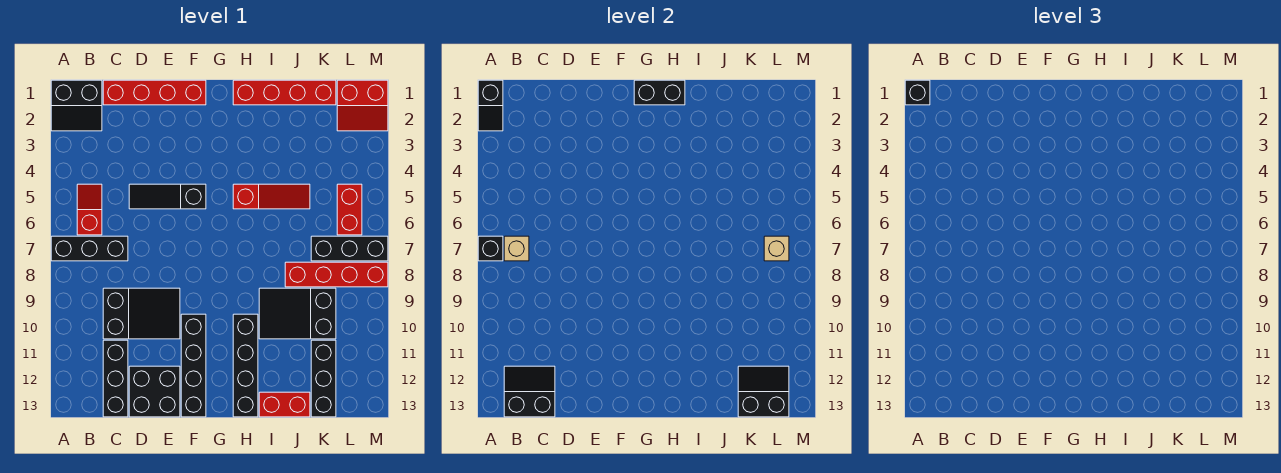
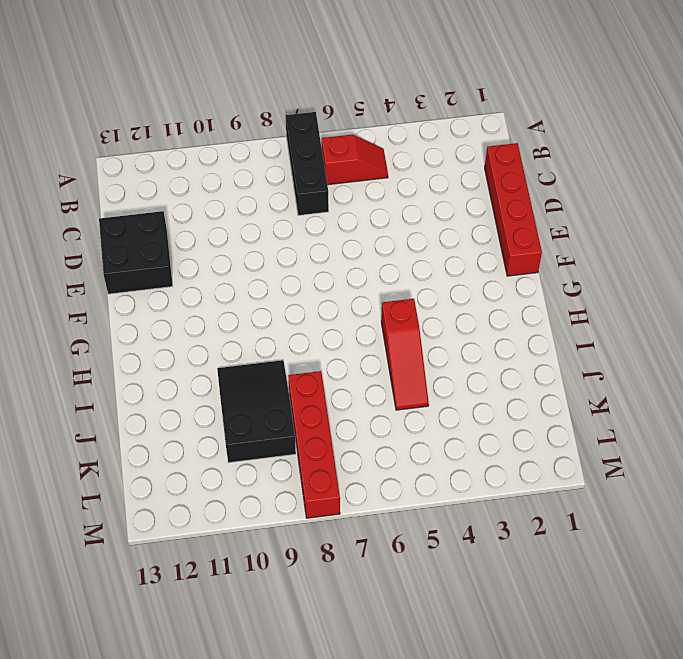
none -> black slope A1:B2 level 1 top 1
none -> black slope C9:E10 level 1 top C
none -> black brick C11:C13 level 1

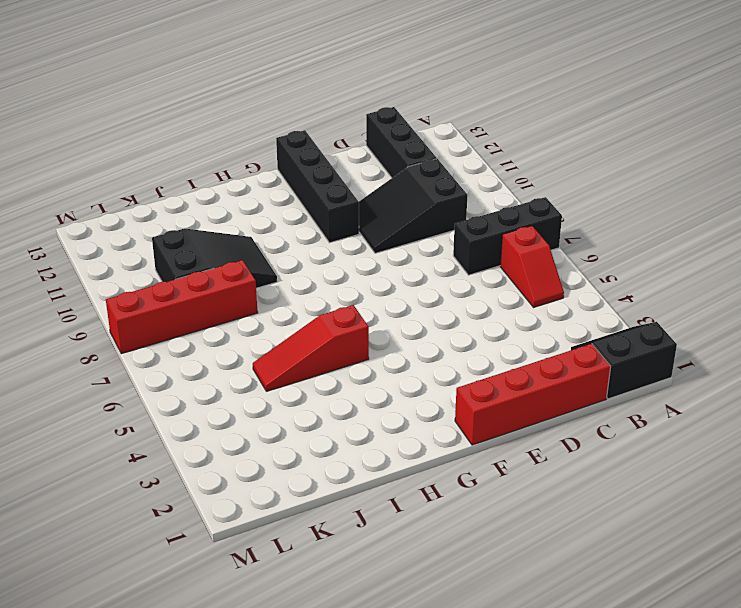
none -> black slope D5:F5 level 1 top F
none -> black brick D12:E13 level 1
none -> red brick H1:K1 level 1

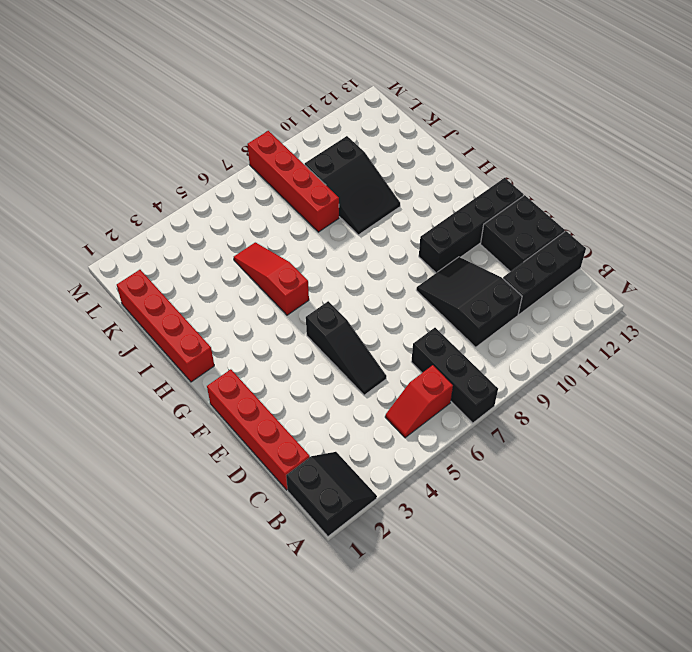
none -> black brick H10:H13 level 1
none -> red brick I13:J13 level 1
none -> black brick K7:M7 level 1

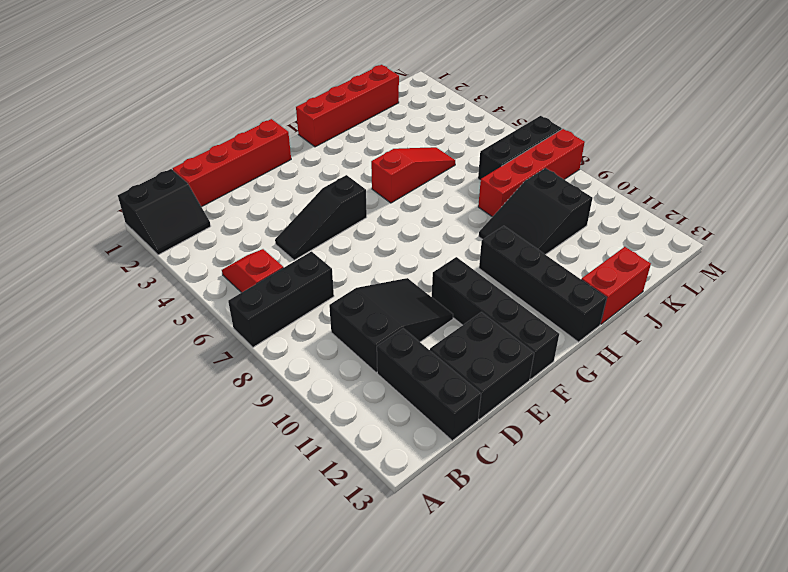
none -> black brick K11:K13 level 1
none -> red slope L1:M2 level 1 top 1
none -> red brick L5:L6 level 1

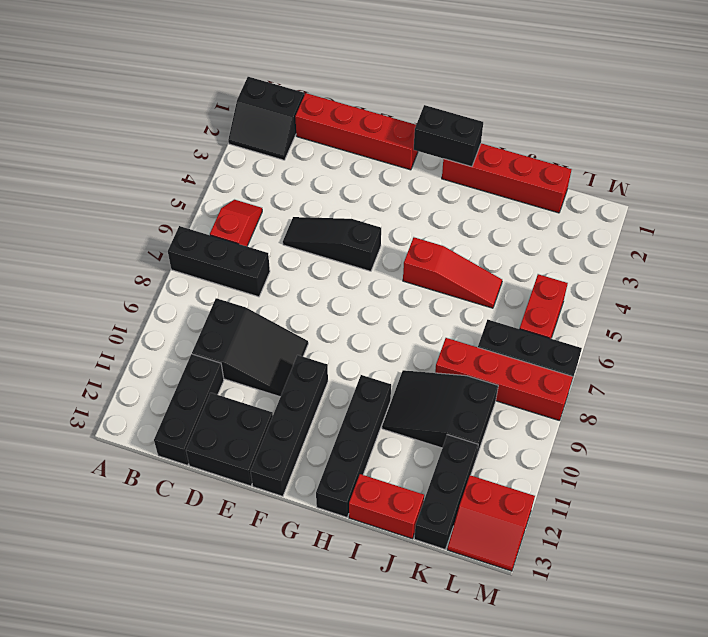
red slope L12:M13 level 1 top 12 -> red slope L1:M2 level 1 top 1
none -> black slope A1:A2 level 2 top 1
none -> black brick A7 level 2
none -> tan brick B7 level 2

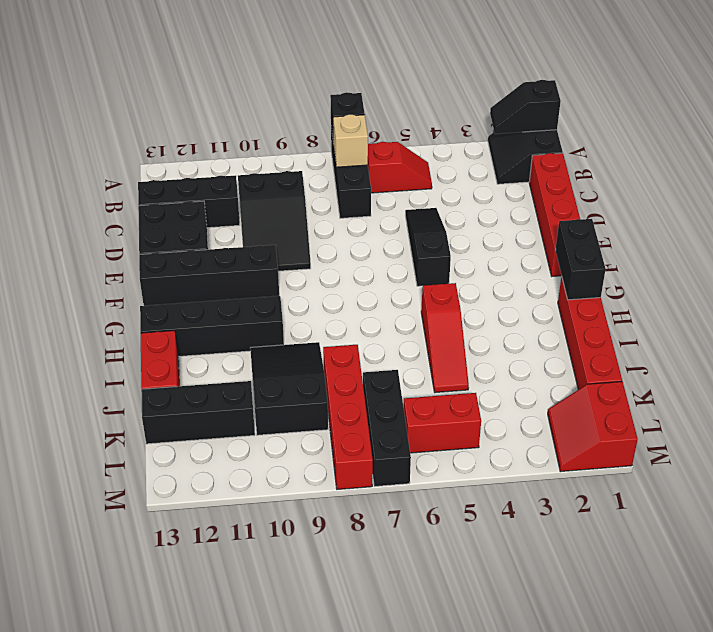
none -> black slope B12:C13 level 2 top 13
none -> black slope K12:L13 level 2 top 13
none -> tan brick L7 level 2

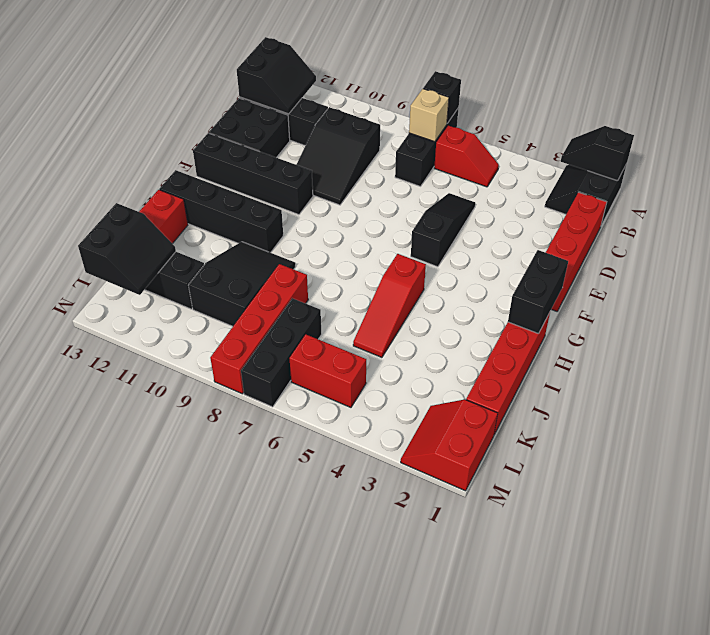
none -> tan brick L7 level 2
none -> black brick A1 level 3

